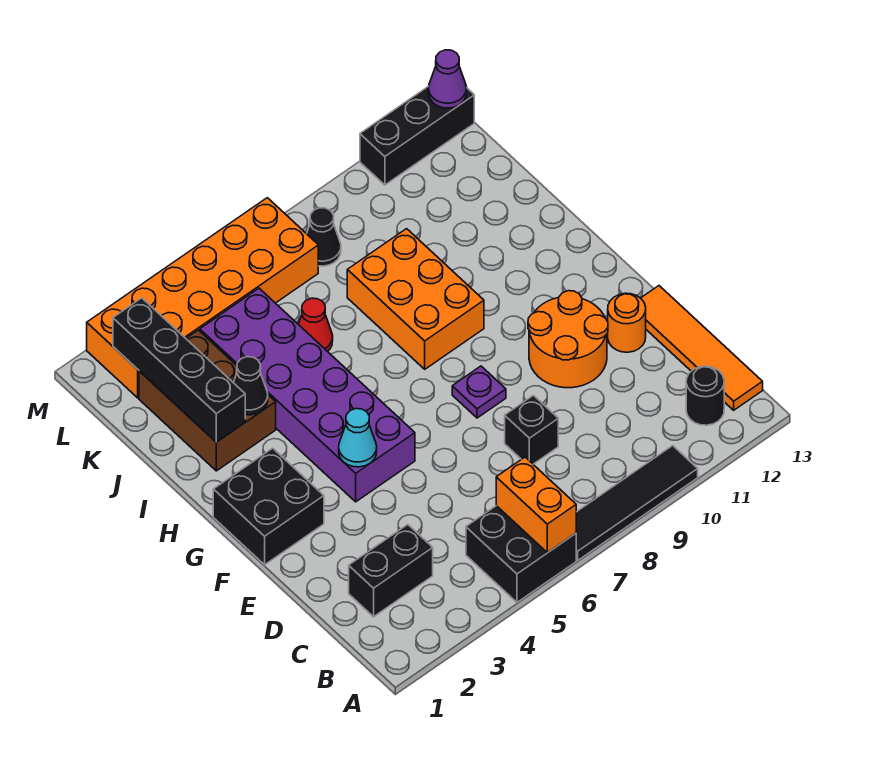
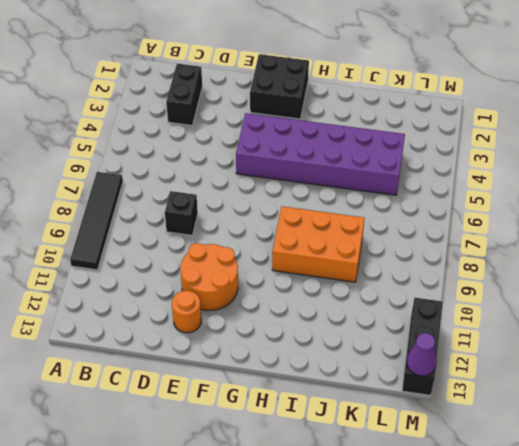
none -> black brick A5:B6 level 1
none -> black round brick B12 level 1
none -> orange tile B13:E13 level 1

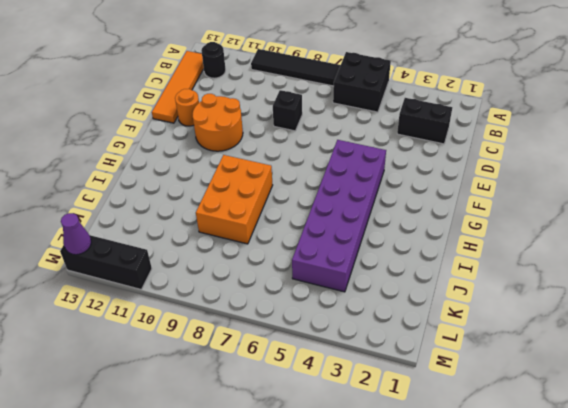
none -> black brick F1:G2 level 1
none -> purple plate F8 level 1
none -> brown brick I2:K3 level 1

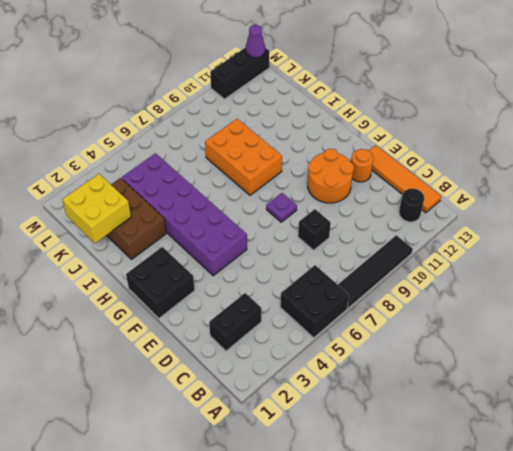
yellow brick J1:K2 level 2 -> black brick I2:L2 level 2
none -> red cone J6 level 1
none -> orange brick L2:M7 level 1
none -> black cone L8 level 1

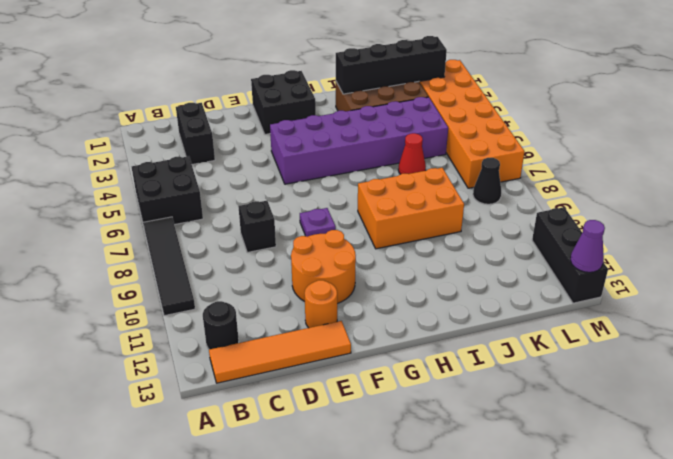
none -> orange brick A6:B6 level 2
none -> cyan cone F4 level 2
none -> black cone I3 level 2

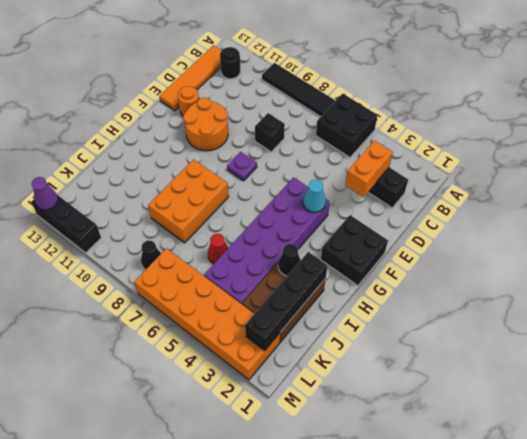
orange brick C3:D3 level 2 -> orange brick A6:B6 level 2

